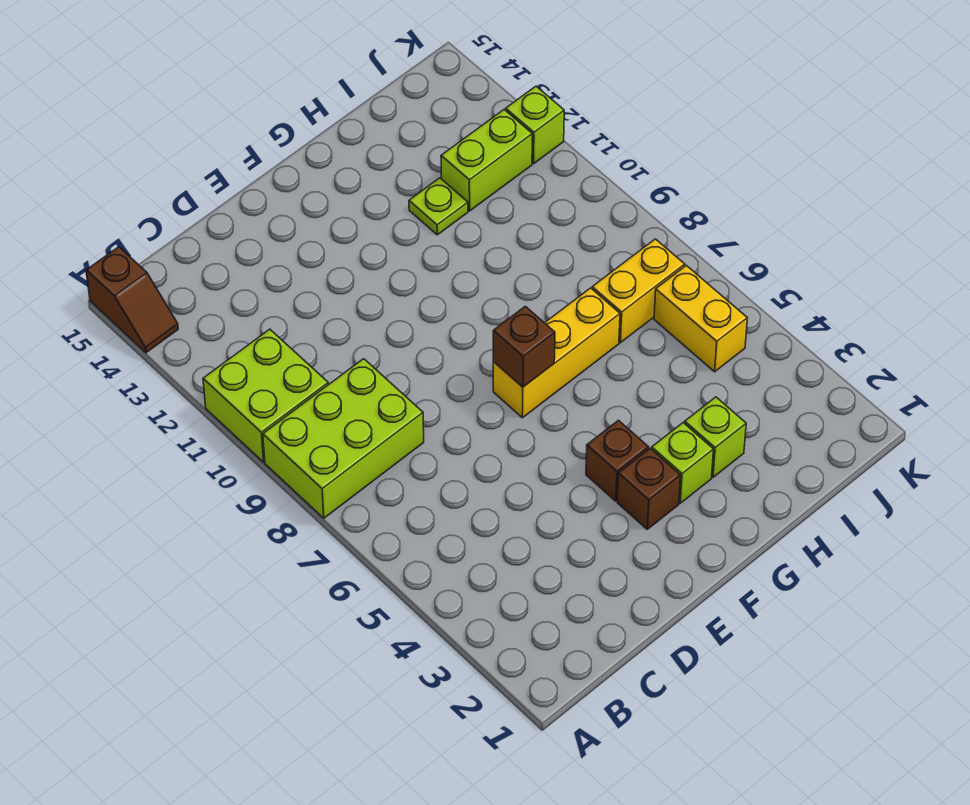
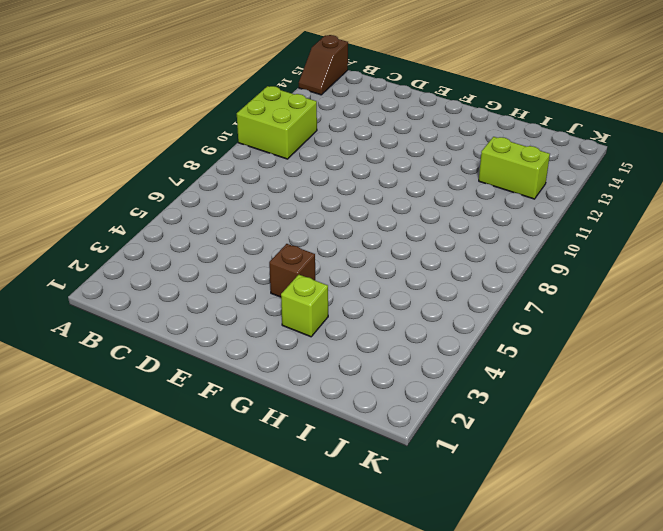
none -> lime brick A8:C9 level 1
none -> brown brick F3 level 1
none -> yellow brick F7:H7 level 1

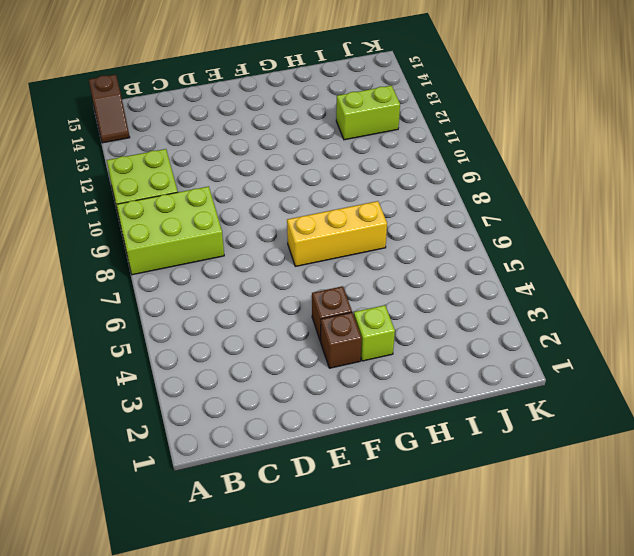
none -> lime brick H3 level 1
none -> lime plate H12 level 1
none -> yellow brick I7:J7 level 1

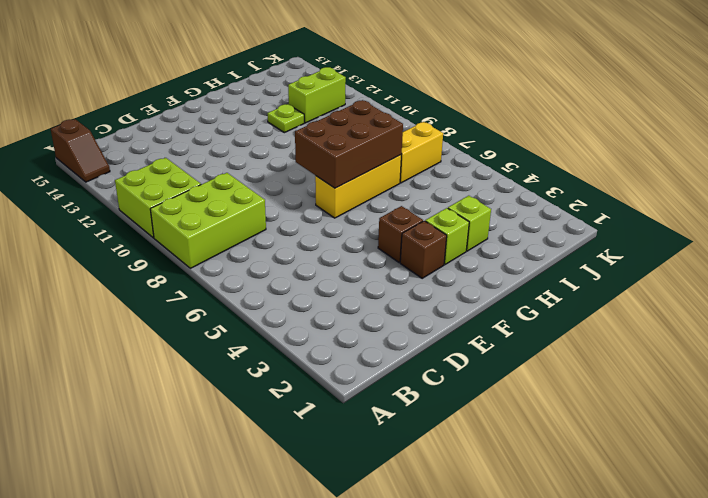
brown brick F7:H8 level 2 -> brown brick F7 level 2
none -> yellow brick J5:J6 level 1
none -> lime brick K12 level 1

